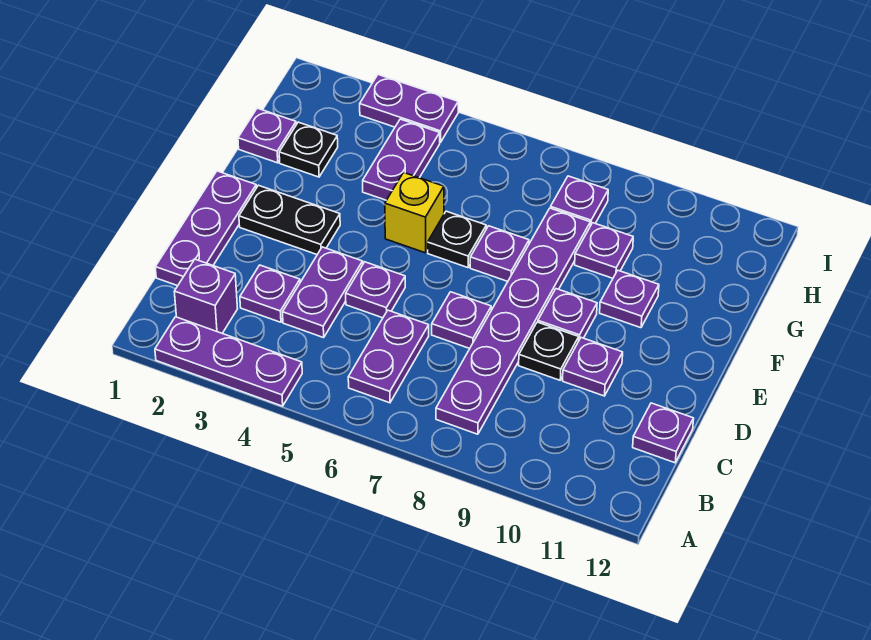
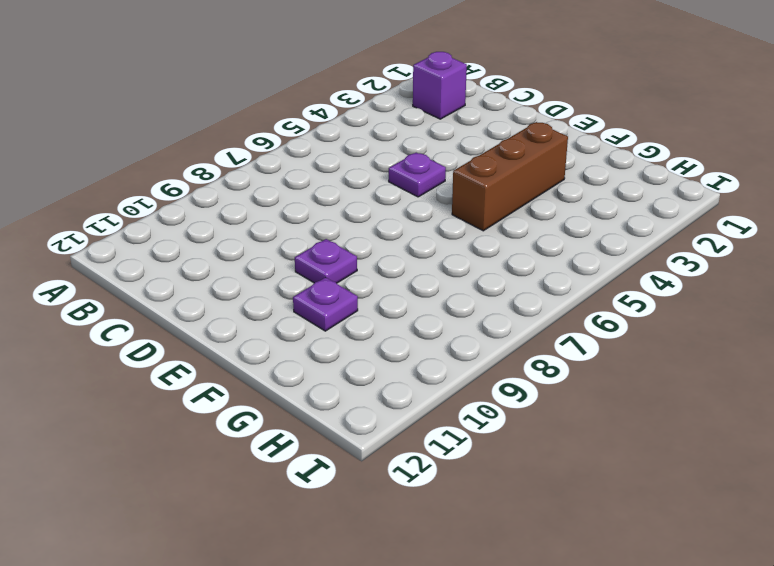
brown brick F3:F5 level 1 -> yellow brick F5 level 1
none -> purple plate A2:A4 level 1
none -> purple plate B6:C6 level 1
none -> purple plate B8:G8 level 1

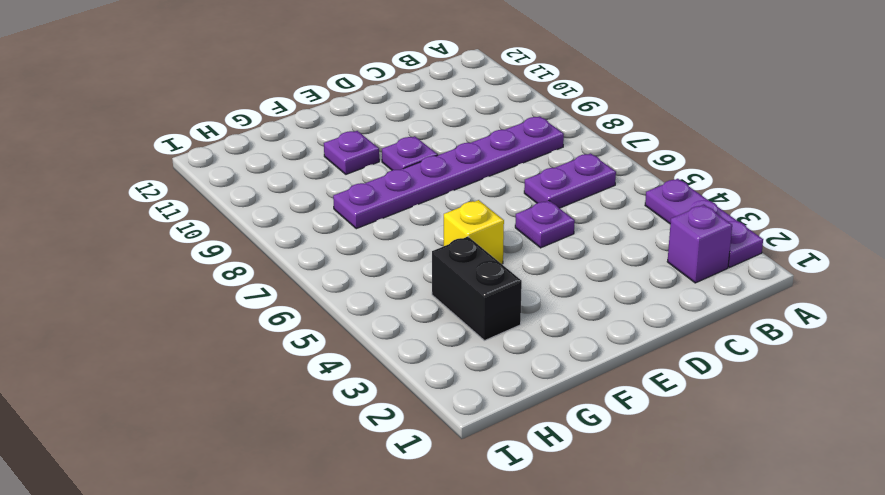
black brick G3:G4 level 1 -> purple plate G4:H4 level 1
none -> purple plate C1:E1 level 1
none -> purple plate C3 level 1
none -> purple plate C4:D4 level 1

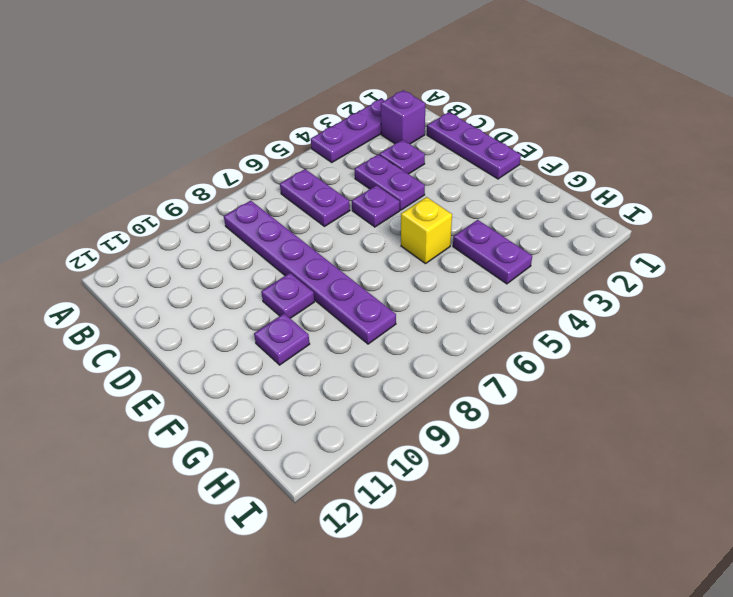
none -> purple plate C12 level 1
none -> purple plate D7 level 1
none -> black plate D9 level 1

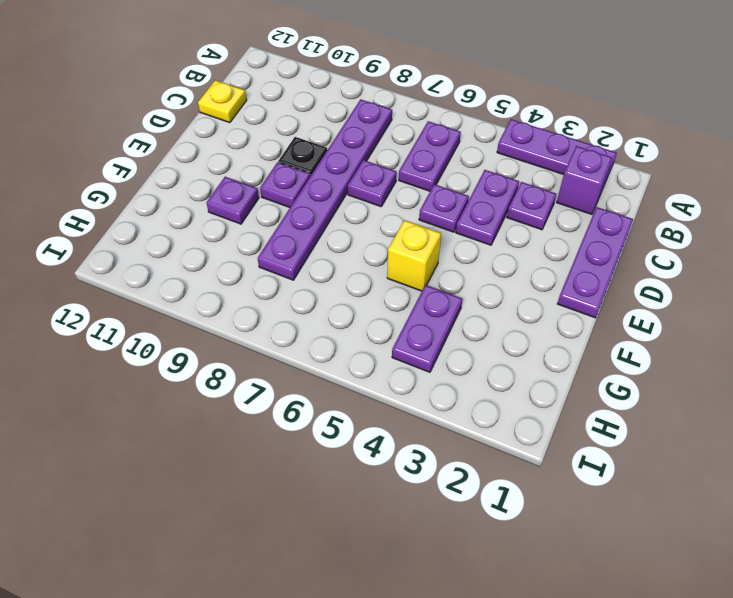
yellow plate C12 level 1 -> purple plate C12 level 1
none -> purple plate D10 level 1
none -> black plate E2:E3 level 1
none -> black plate F6 level 1

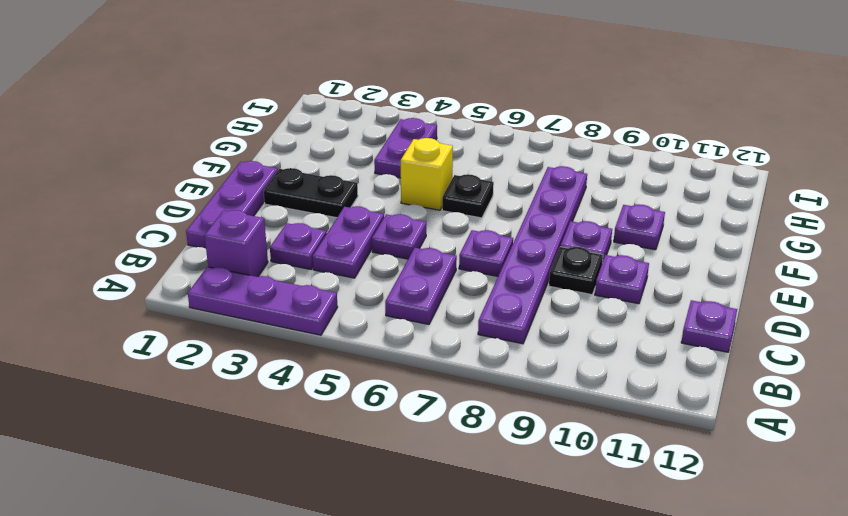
none -> purple plate F7 level 1
none -> purple plate G1 level 1
none -> black plate G2 level 1

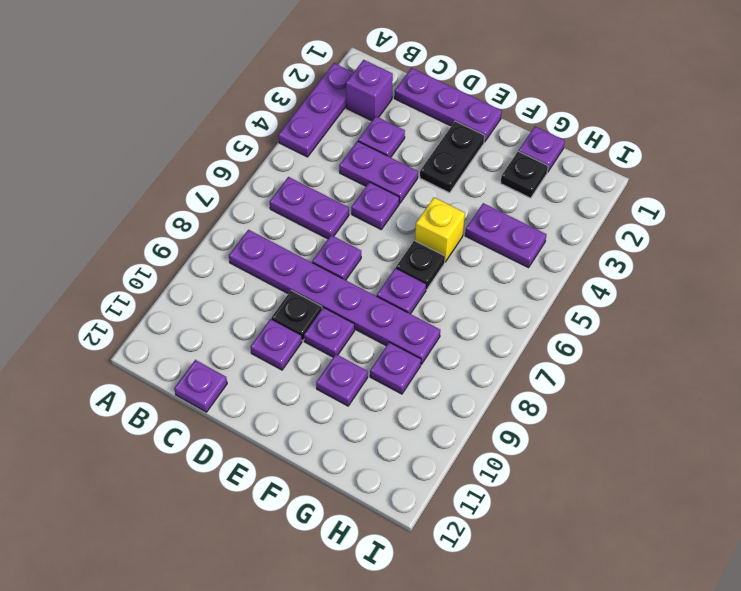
none -> purple plate H8 level 1
none -> purple plate I3:I4 level 1

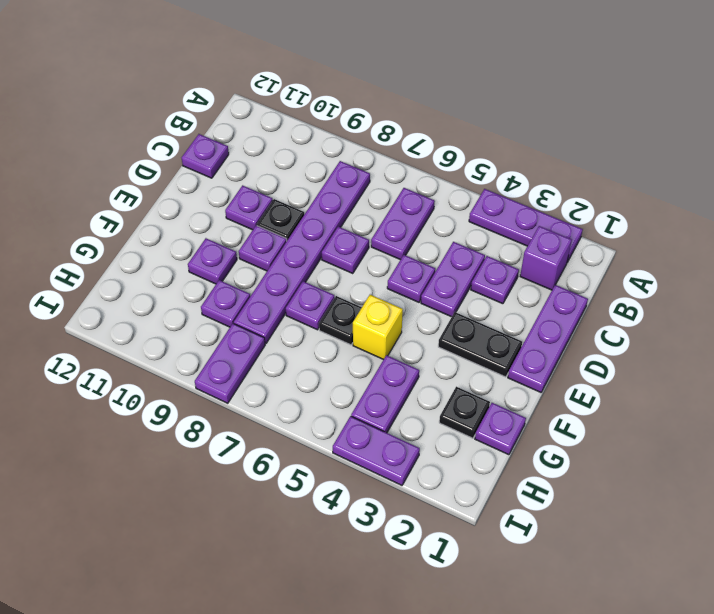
purple plate H8:I8 level 1 -> purple plate H8 level 1

